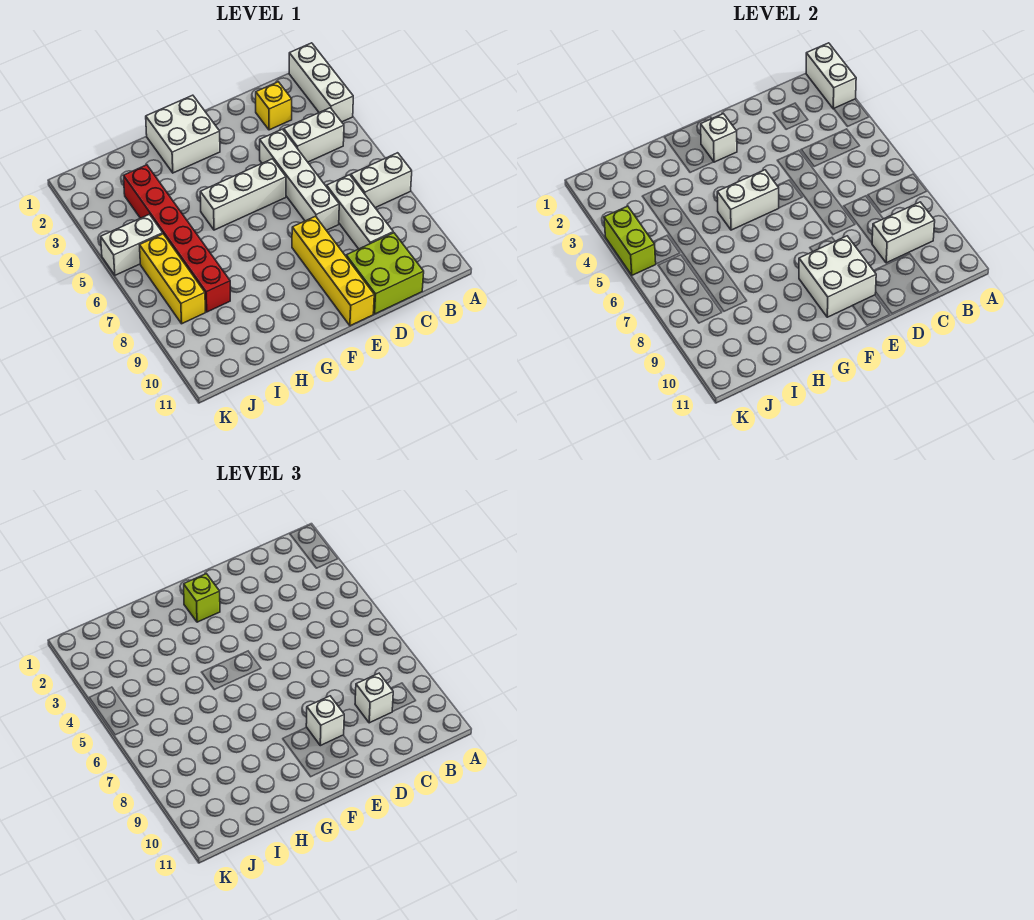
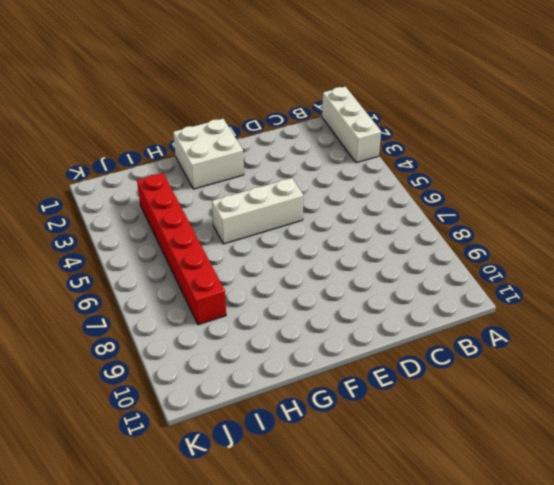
none -> white brick A7:B7 level 1
none -> white brick B4:C4 level 1
none -> yellow brick C2 level 1

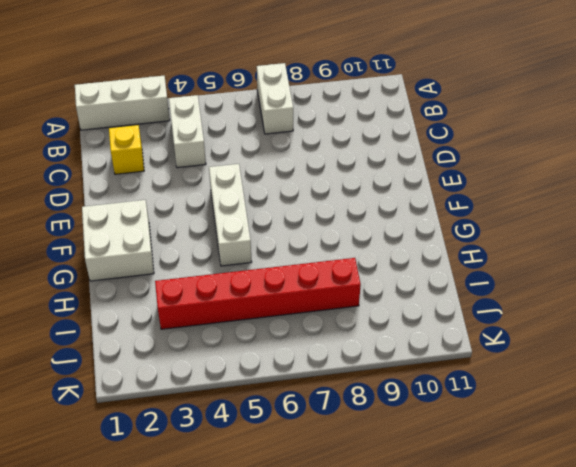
none -> white brick C7:C9 level 1
none -> lime brick C10:D11 level 1
none -> white brick D4:D7 level 1

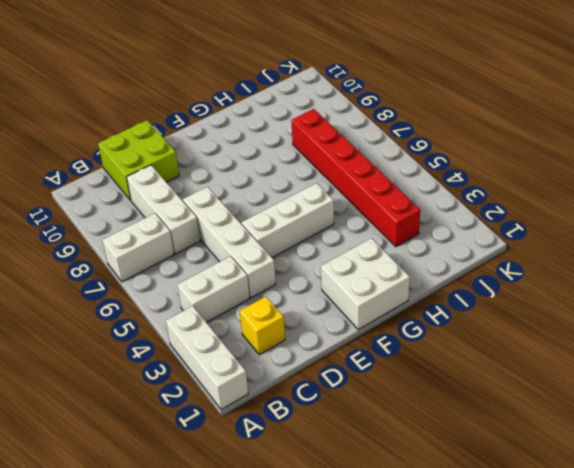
none -> yellow brick E8:E11 level 1
none -> white brick J5:K5 level 1
none -> yellow brick J6:J8 level 1

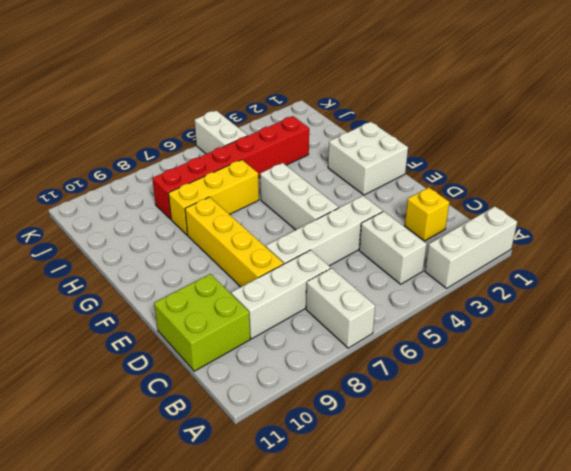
yellow brick D8:G8 level 1 -> yellow brick E8:E11 level 1
yellow brick H6:H8 level 1 -> yellow brick J6:J8 level 1
none -> white brick A1:A2 level 2
none -> white brick B9:C9 level 2
none -> white brick E9:F10 level 2

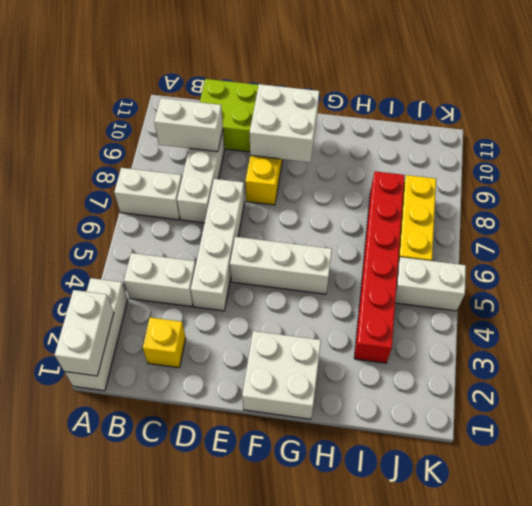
none -> white brick F2 level 2
none -> white brick F5:G5 level 2
none -> lime brick K4:K5 level 2

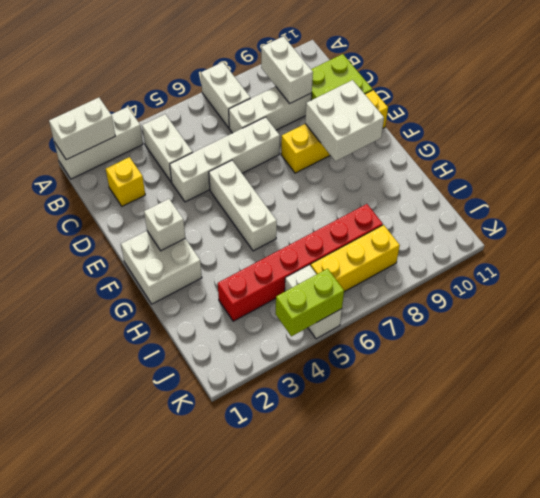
none -> white brick F5:G5 level 2
none -> white brick C9 level 3
none -> white brick E9 level 3

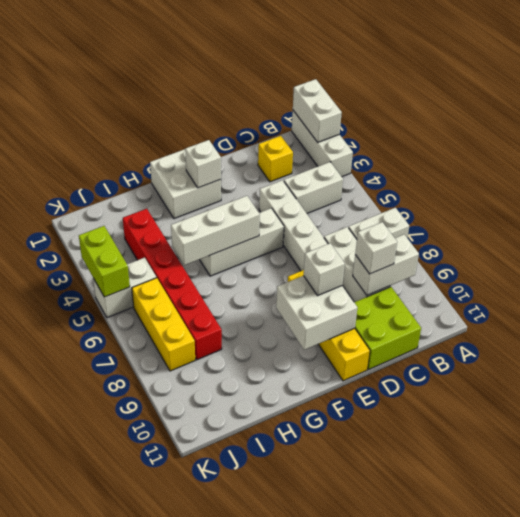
white brick F5:H5 level 2 -> white brick F5:G5 level 2
none -> lime brick F2 level 3

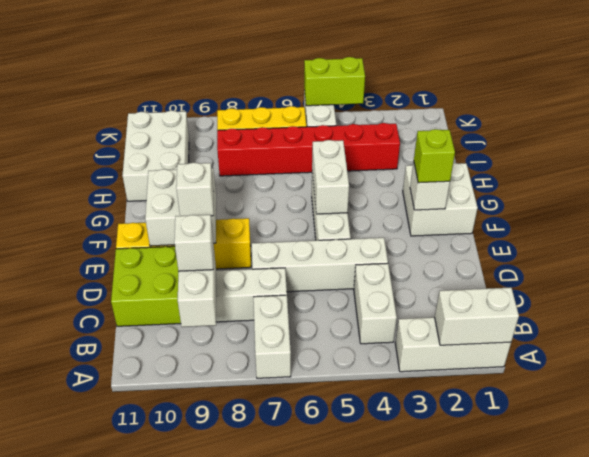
white brick H10:J11 level 1 -> none
none -> yellow brick C2 level 1

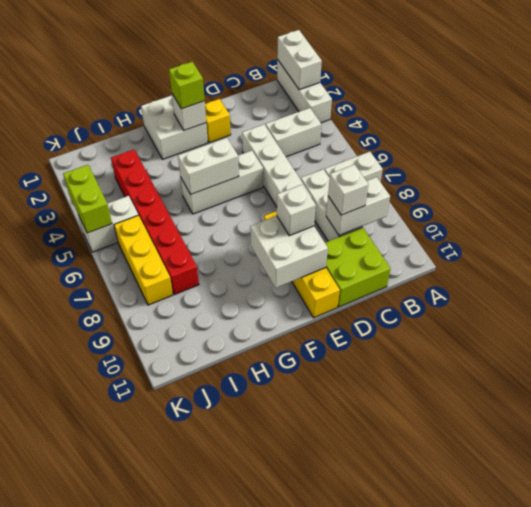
yellow brick E2 level 1 -> yellow brick C2 level 1

